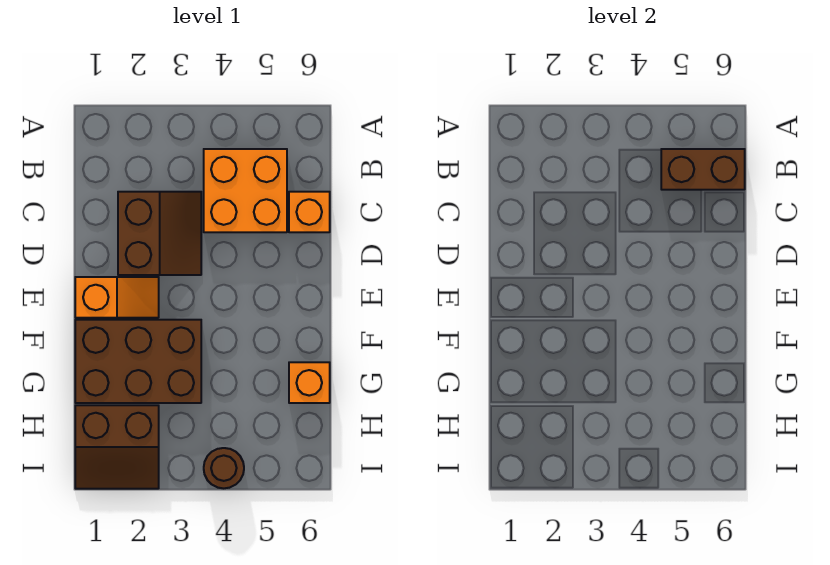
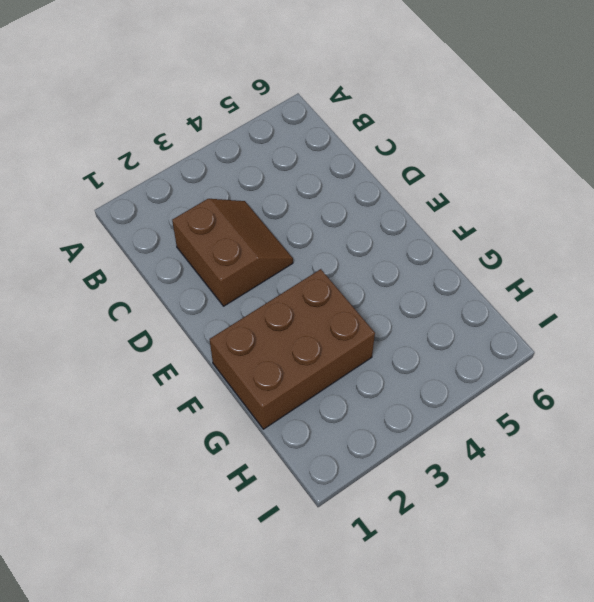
none -> orange brick B4:C5 level 1
none -> orange brick C6 level 1

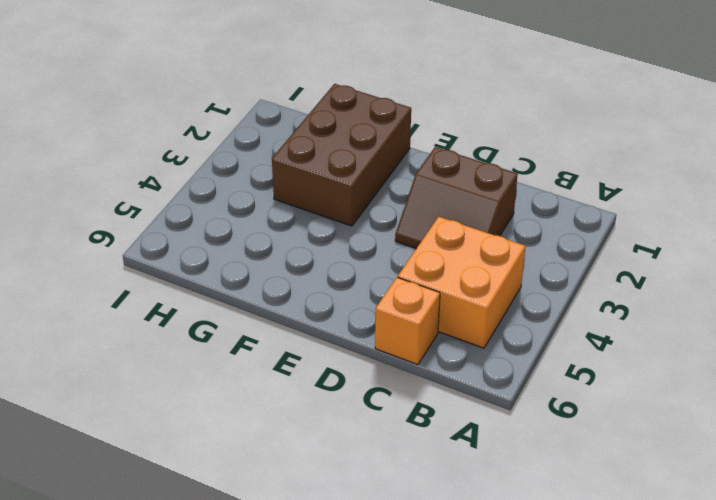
none -> orange slope E1:E2 level 1 top 1
none -> orange brick G6 level 1

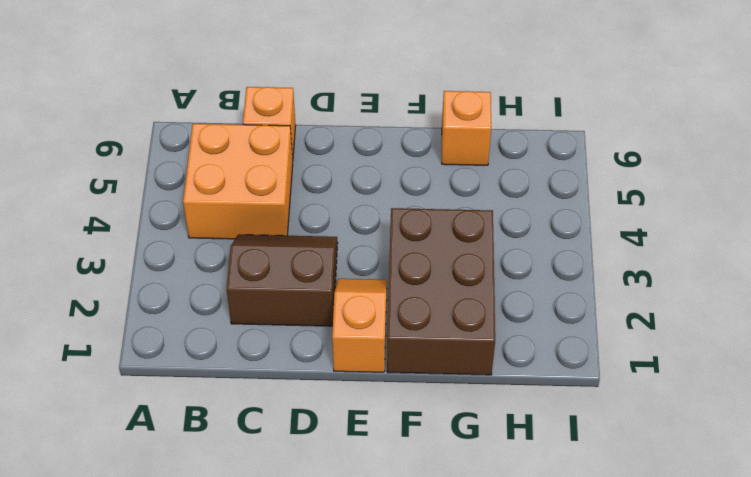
none -> brown slope H1:I2 level 1 top H
none -> brown round brick I4 level 1

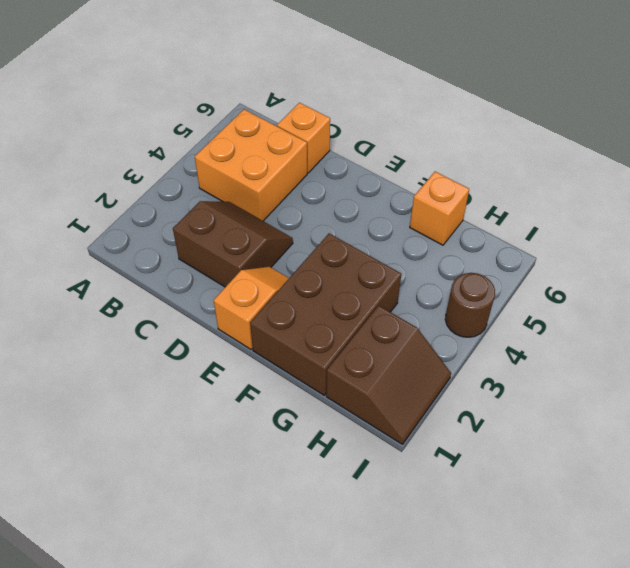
none -> brown brick B5:B6 level 2

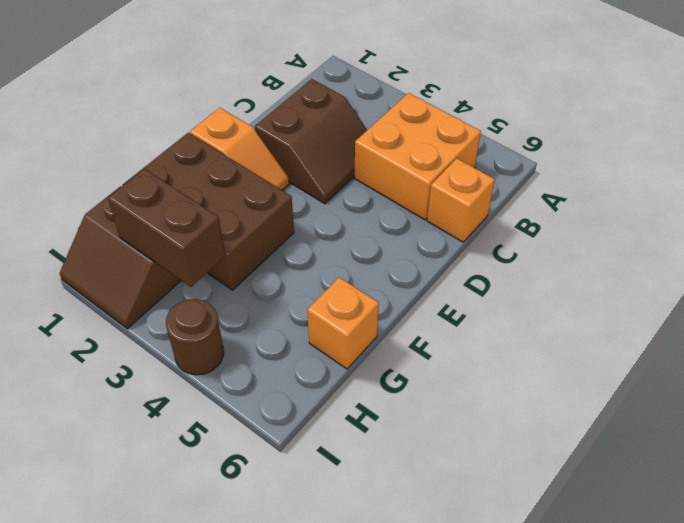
brown brick H2:H3 level 2 -> brown brick B5:B6 level 2

